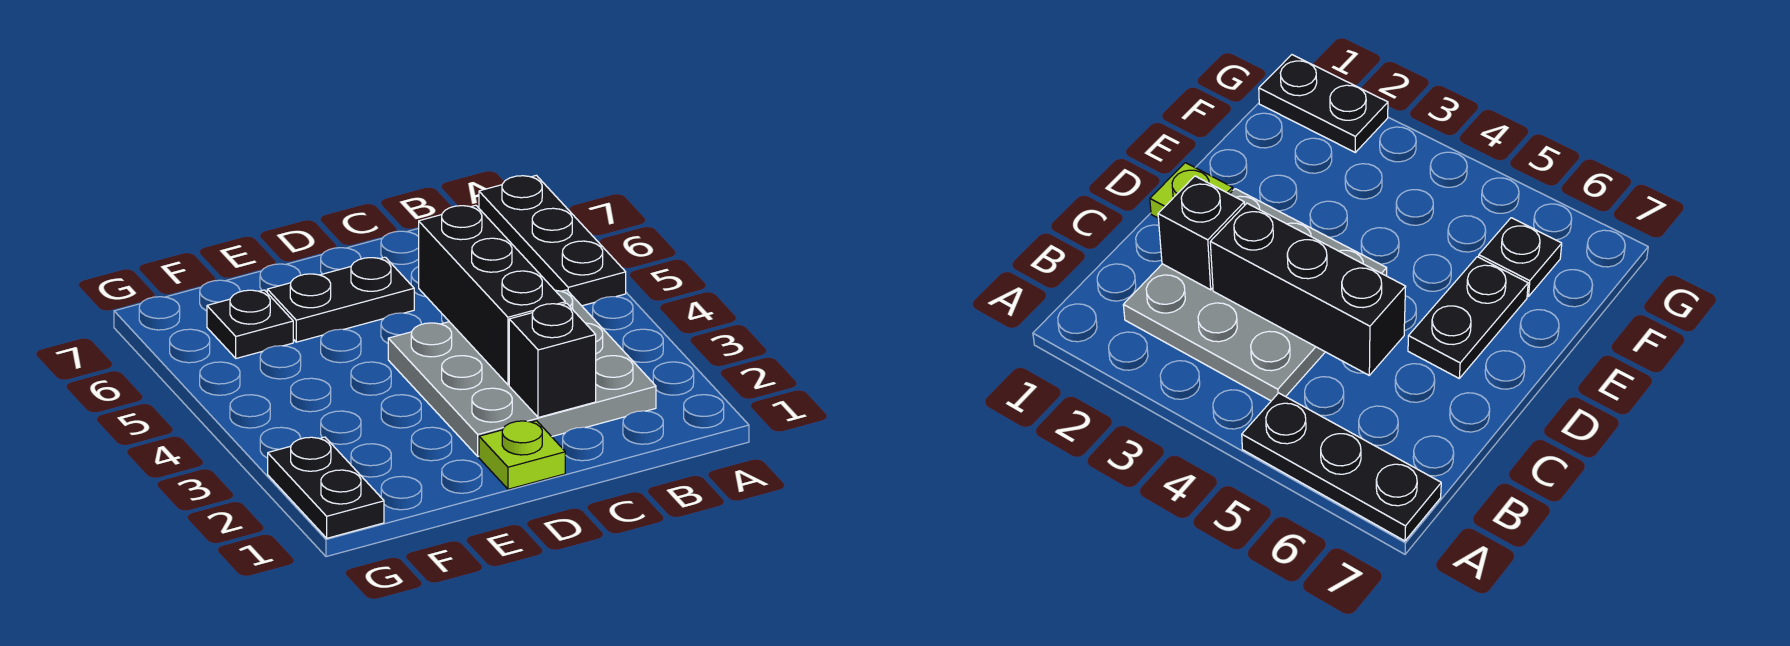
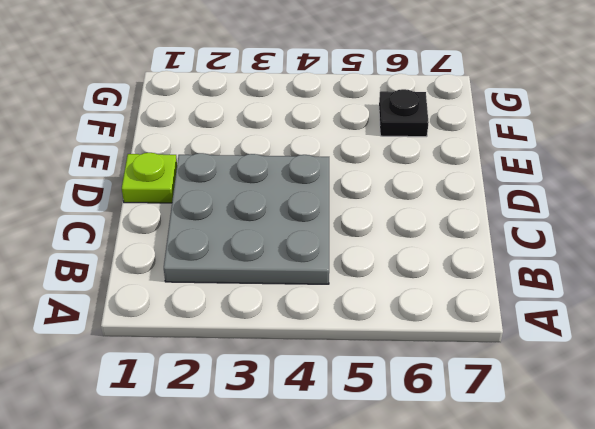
none -> black plate A5:A7 level 1
none -> black plate D6:E6 level 1

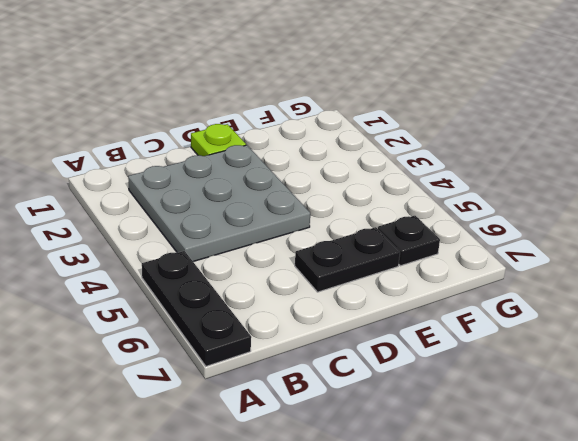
none -> black plate G1:G2 level 1
none -> black brick C2 level 2

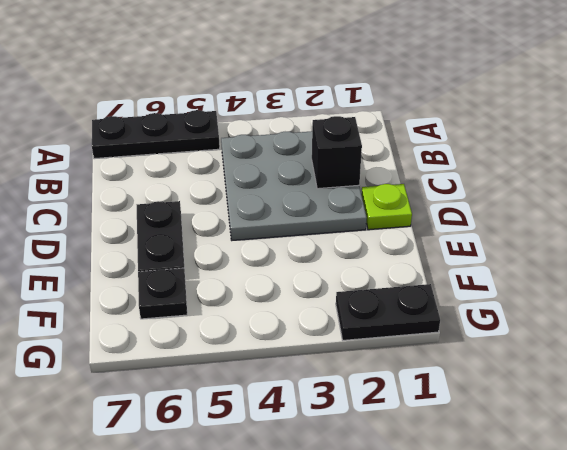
none -> black brick C3:C5 level 2

